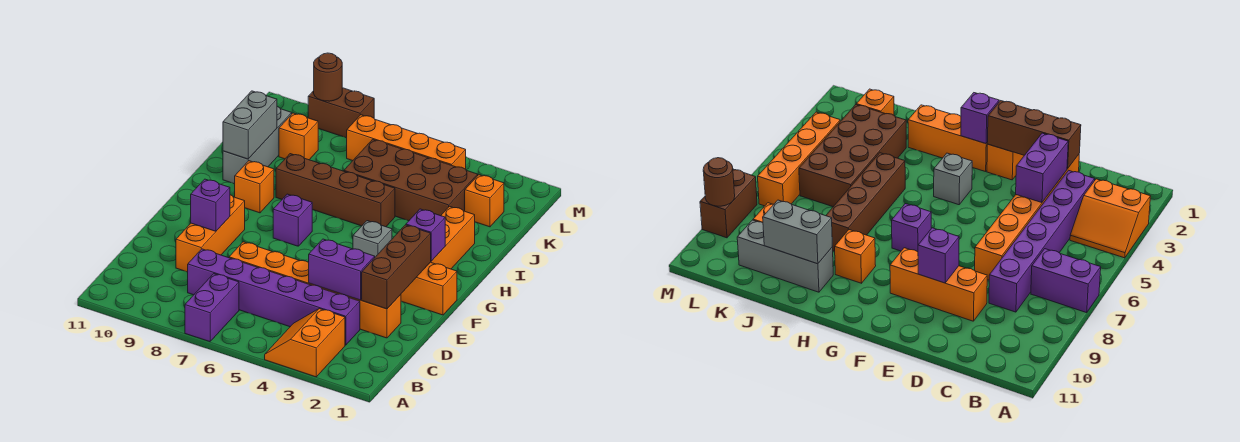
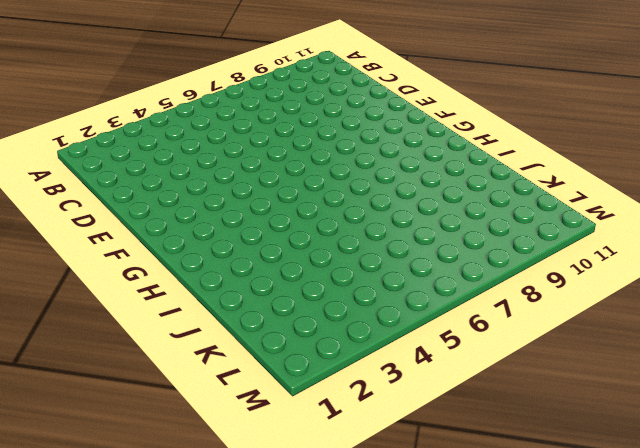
none -> orange slope A3:B4 level 1 top 3
none -> purple brick A7:B7 level 1
none -> purple brick C3:C8 level 1

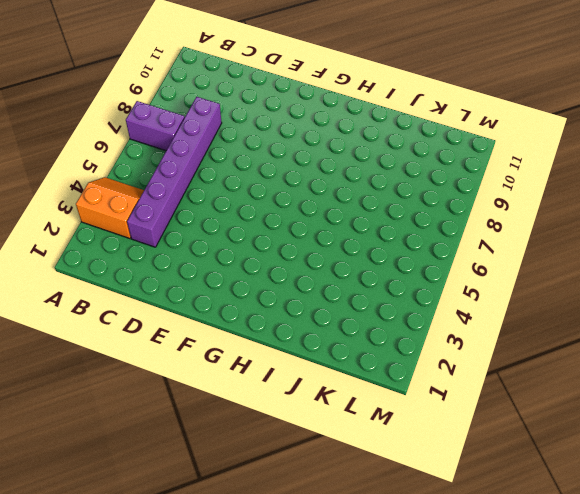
none -> orange brick D2:D7 level 1
none -> orange brick D9:F9 level 1
none -> orange brick F1:F2 level 1

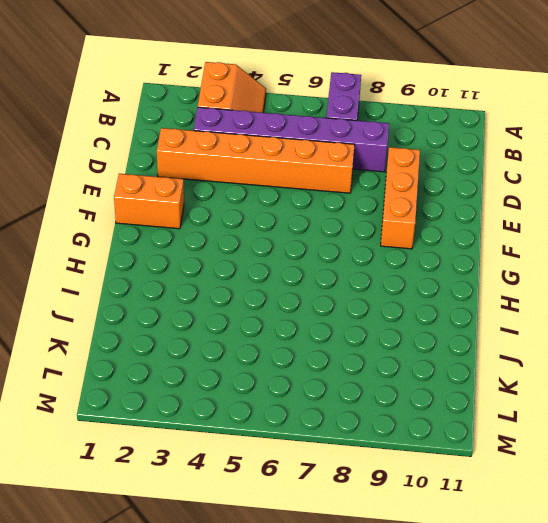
none -> orange brick G2:I2 level 1
none -> grey brick G4 level 1
none -> purple brick G7 level 1

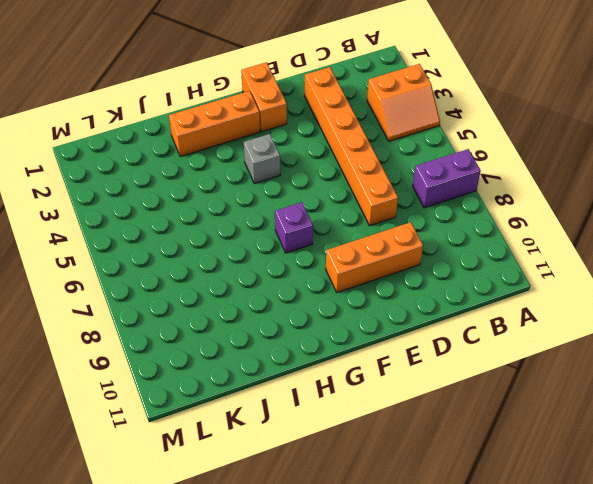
none -> purple brick C3:C8 level 1
none -> orange brick H9 level 1
none -> brown brick I5:I8 level 1

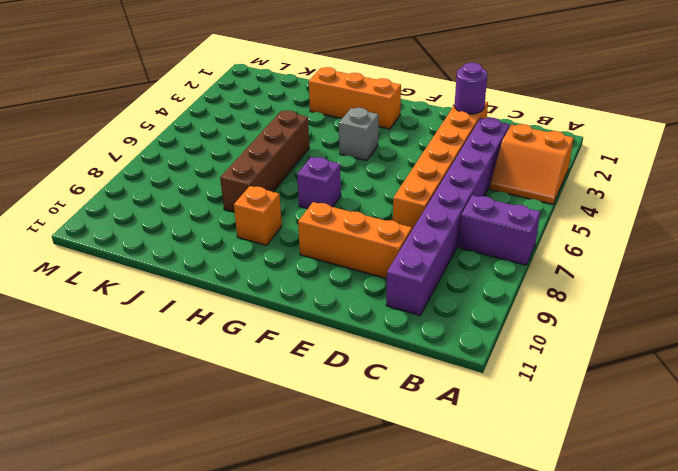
purple brick C3:C10 level 1 -> purple brick C3:C8 level 1
purple round brick D2 level 2 -> brown brick D2:F2 level 2
none -> orange brick F1:F2 level 1
none -> grey brick I10:K10 level 1
none -> brown brick J3:K6 level 1

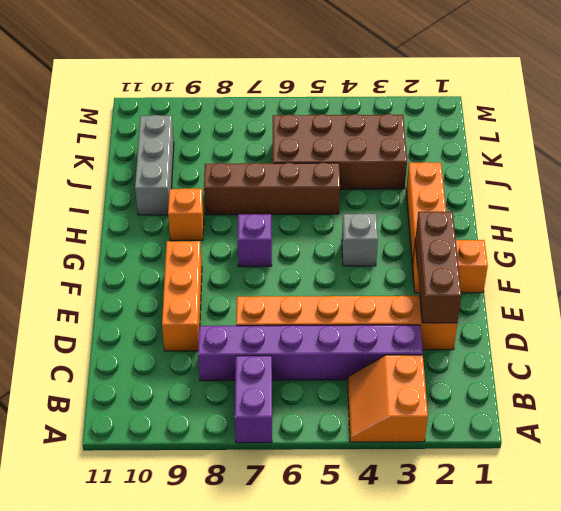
none -> orange brick K2 level 1
none -> orange brick K9 level 1
none -> orange brick L4:L7 level 1

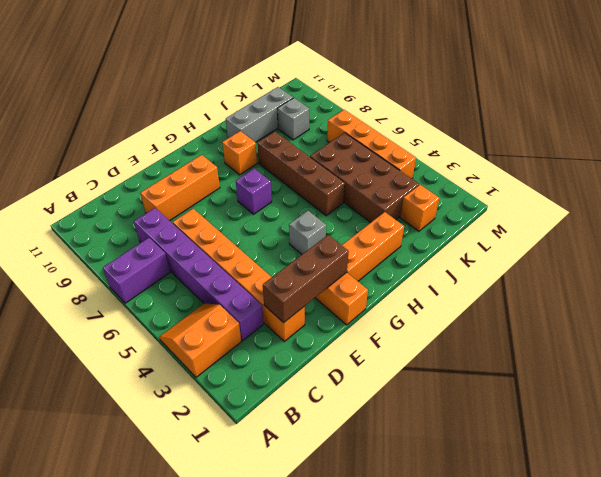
grey brick K9 level 1 -> orange brick K9 level 1
none -> brown brick M8:M9 level 1
none -> purple brick D3:D4 level 2
none -> purple brick E9 level 2

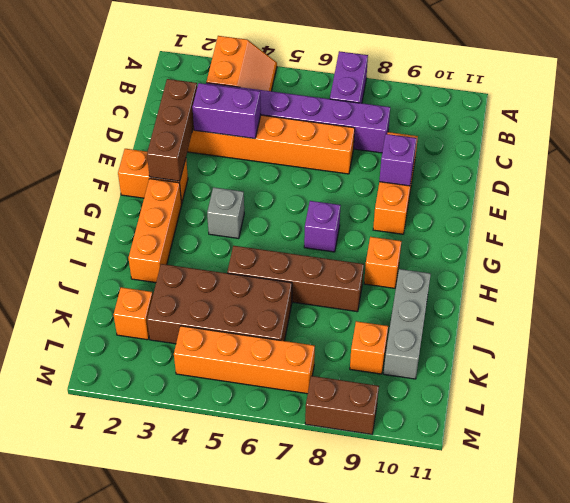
none -> purple brick G2 level 2
none -> grey brick I10:J10 level 2
none -> brown round brick M9 level 2

